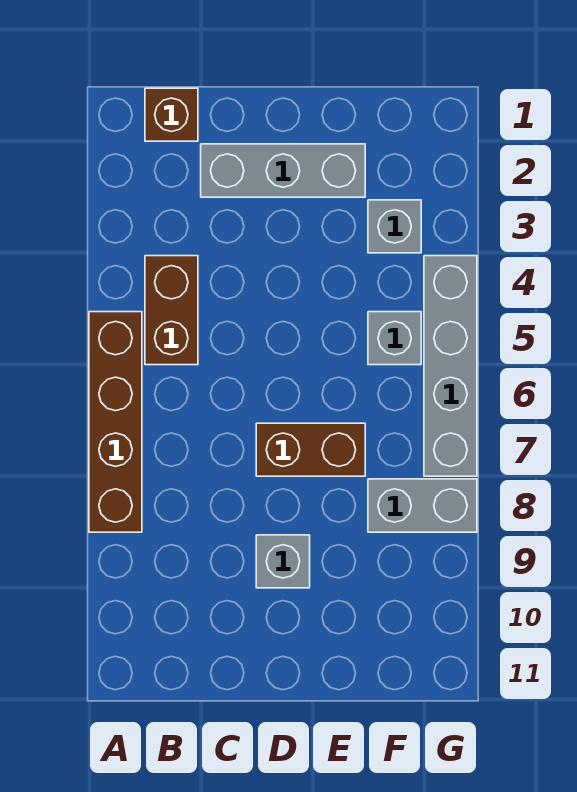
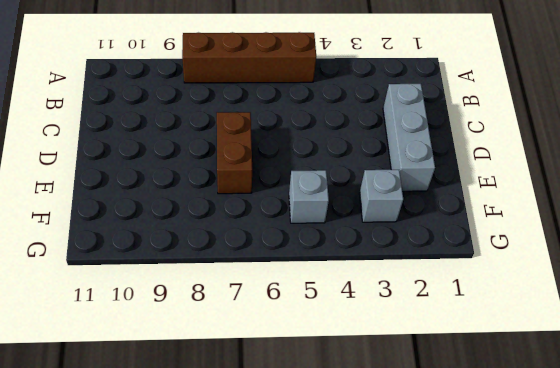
none -> brown brick B1 level 1
none -> brown brick B4:B5 level 1

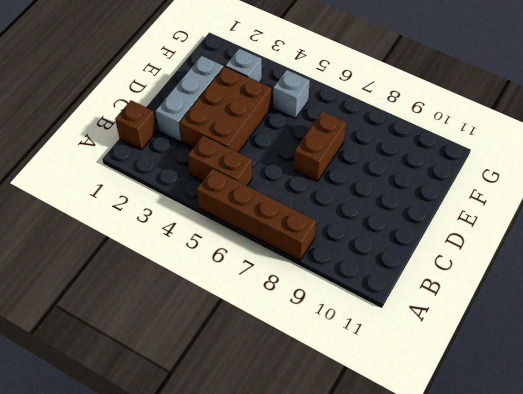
brown brick C3:E4 level 1 -> none
none -> grey brick D9 level 1
none -> grey brick F8:G8 level 1

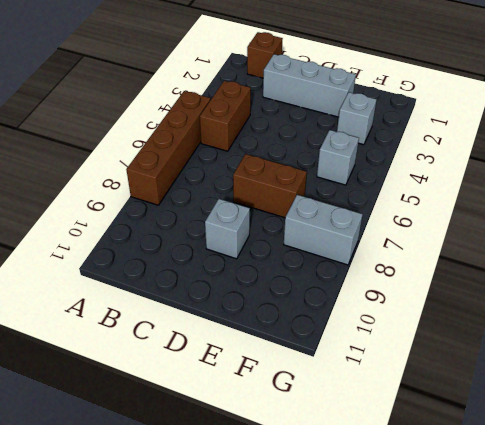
none -> grey brick G4:G7 level 1

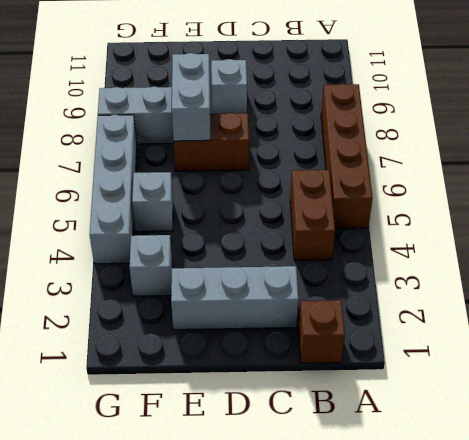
grey brick E7:E8 level 2 -> none

